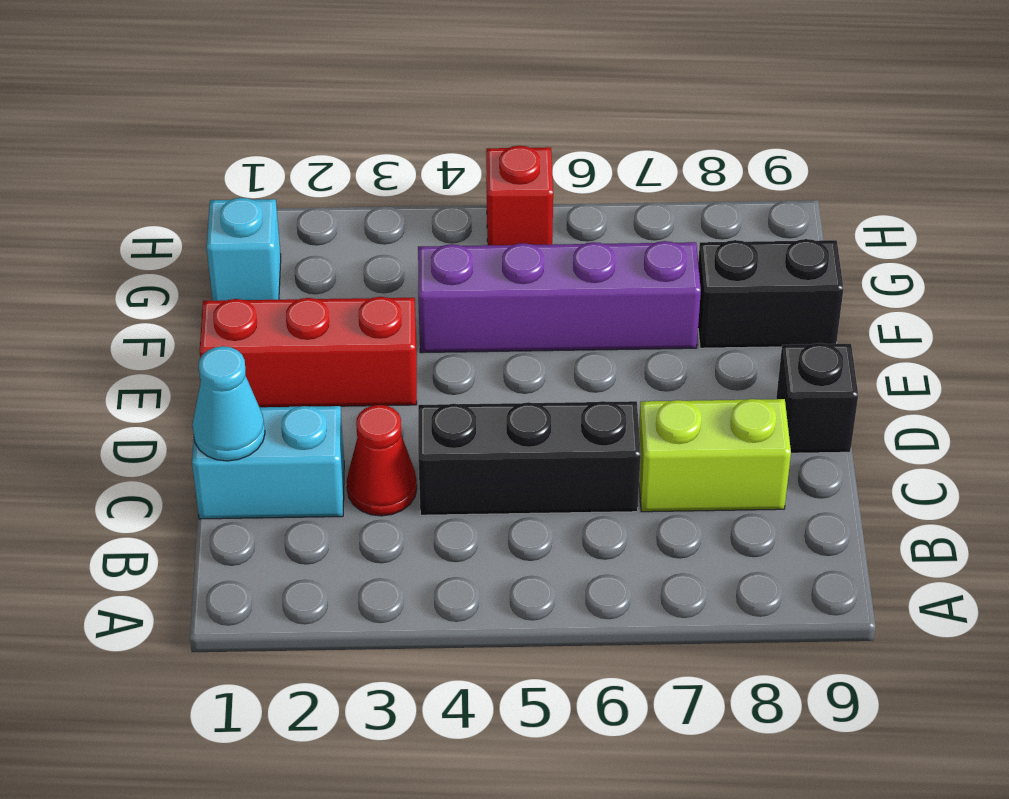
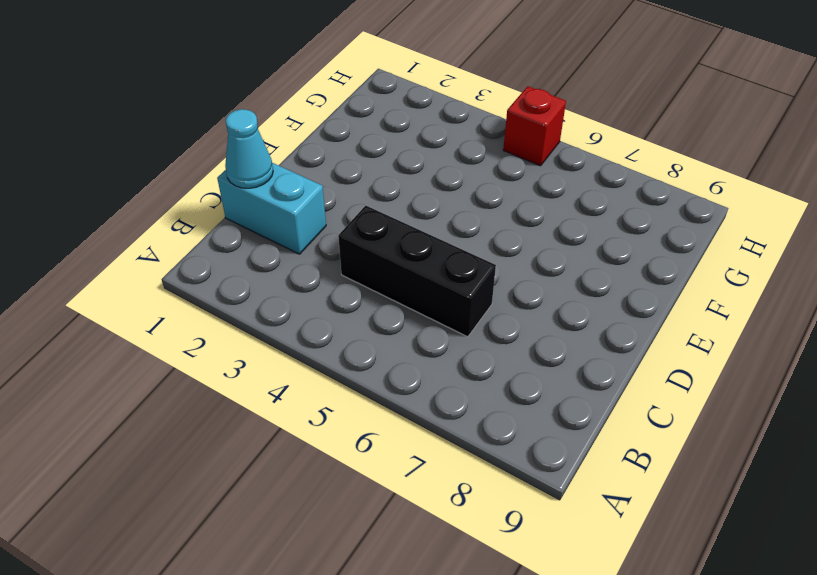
none -> red cone C3 level 1
none -> lime brick C7:C8 level 1

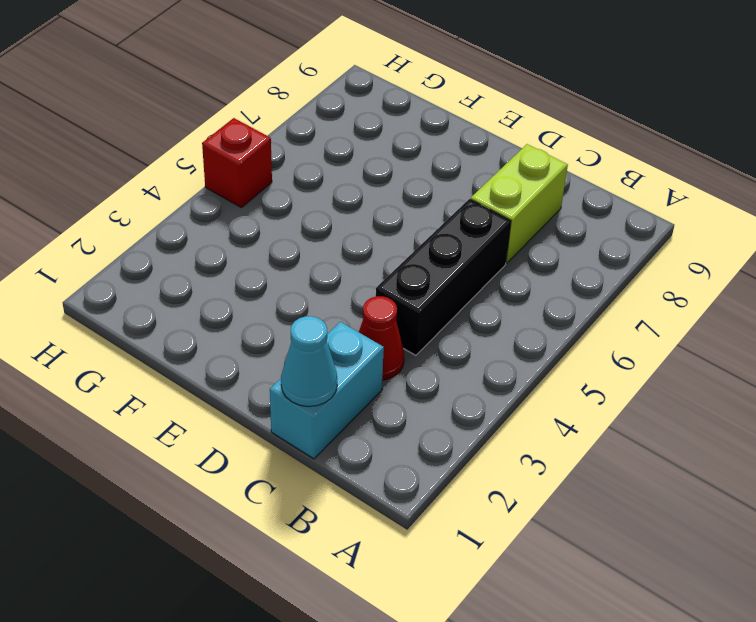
none -> black brick D9 level 1
none -> red brick E1:E3 level 1

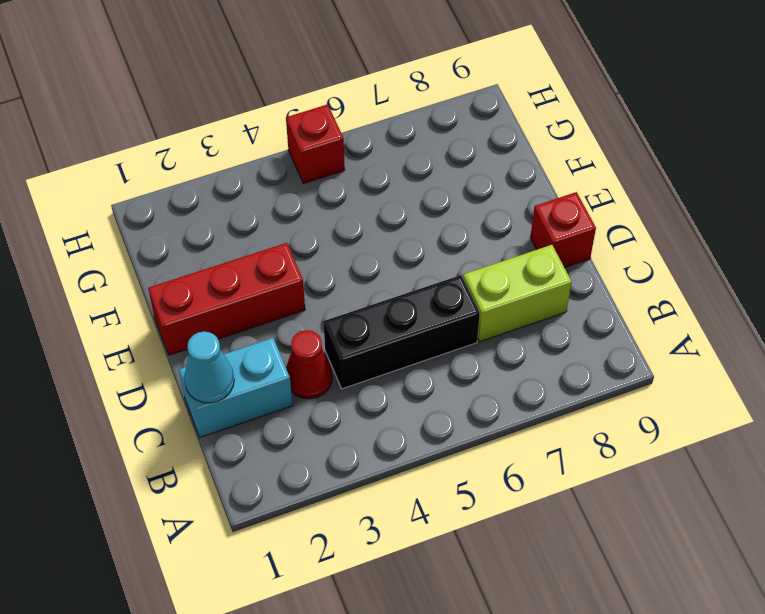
red brick D9 level 1 -> black brick D9 level 1
none -> purple brick F4:F7 level 1
none -> black brick F8:F9 level 1

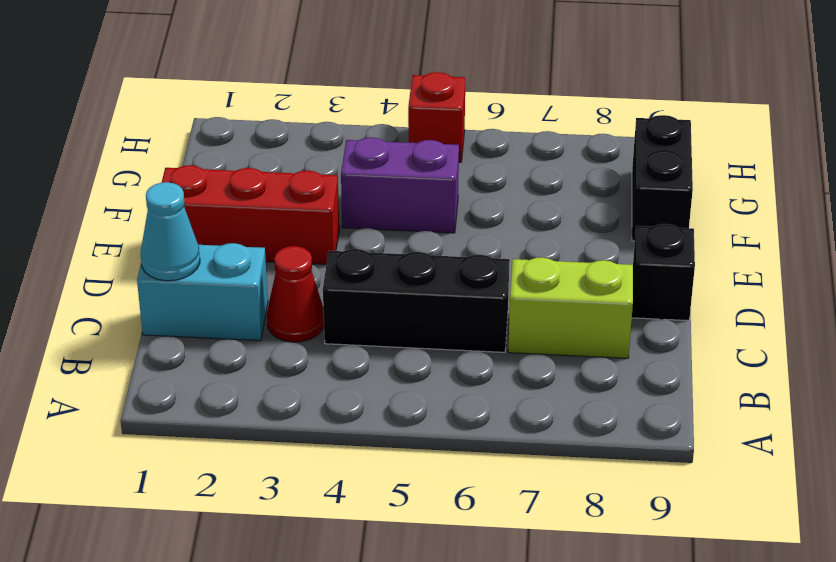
purple brick F4:F5 level 1 -> purple brick F4:F7 level 1
black brick F9:G9 level 1 -> black brick F8:F9 level 1
none -> cyan brick G1 level 1

